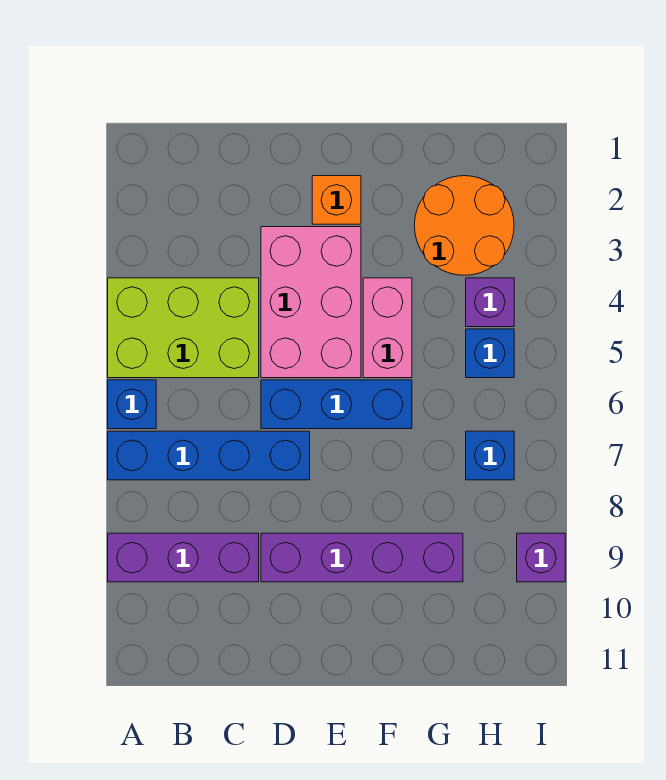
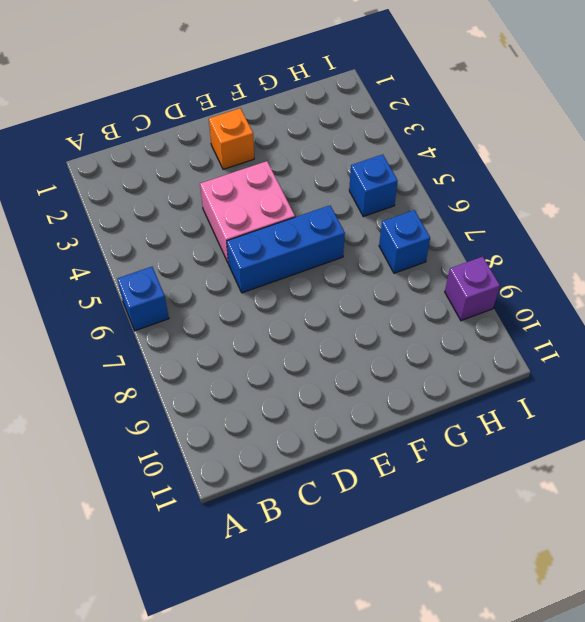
pink brick D4:E5 level 1 -> pink brick D3:E5 level 1
none -> lime brick A4:C5 level 1
none -> blue brick A7:D7 level 1
none -> purple brick A9:C9 level 1

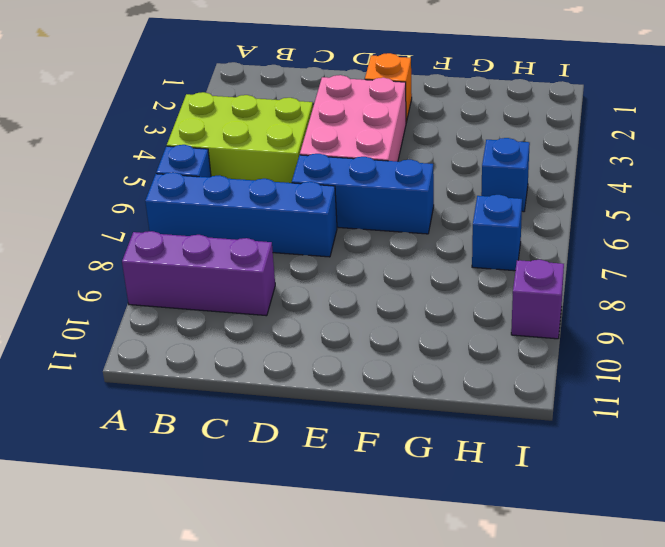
none -> purple brick D9:G9 level 1
none -> pink brick F4:F5 level 1
none -> orange round brick G2:H3 level 1

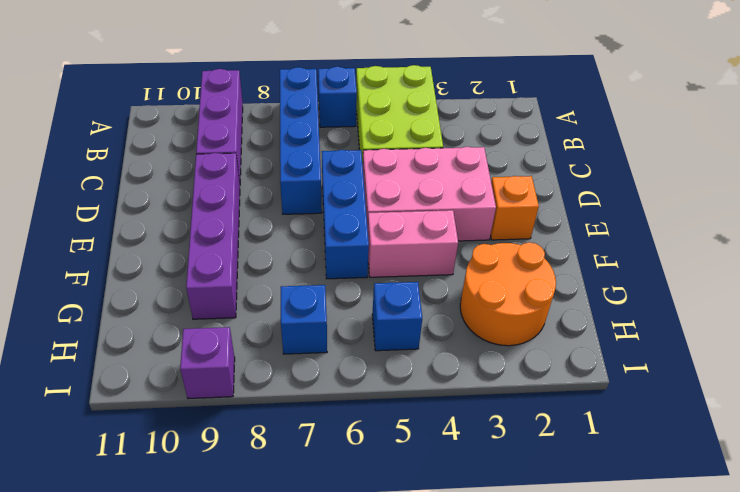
none -> purple brick H4 level 1

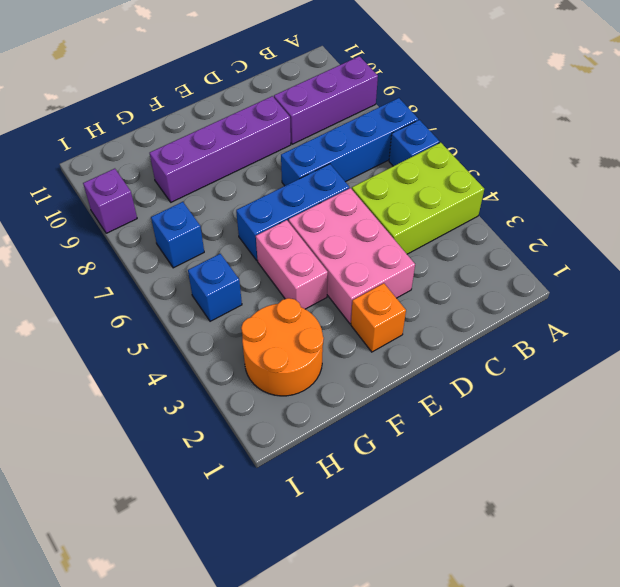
none -> purple brick H4 level 1

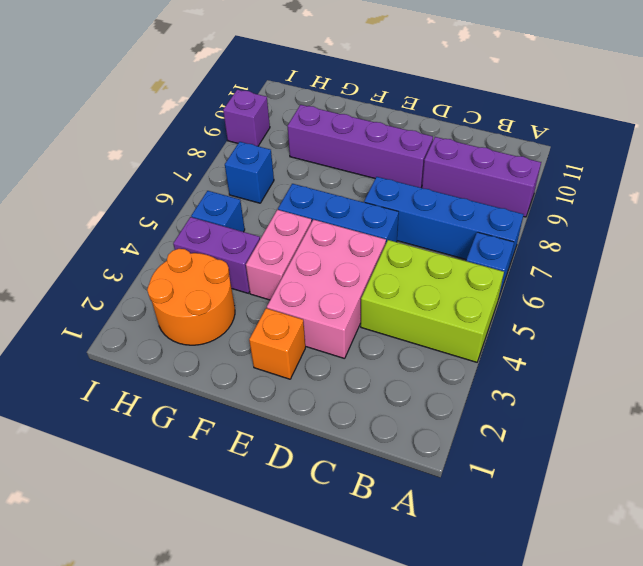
purple brick G4:H4 level 1 -> purple brick H4 level 1

